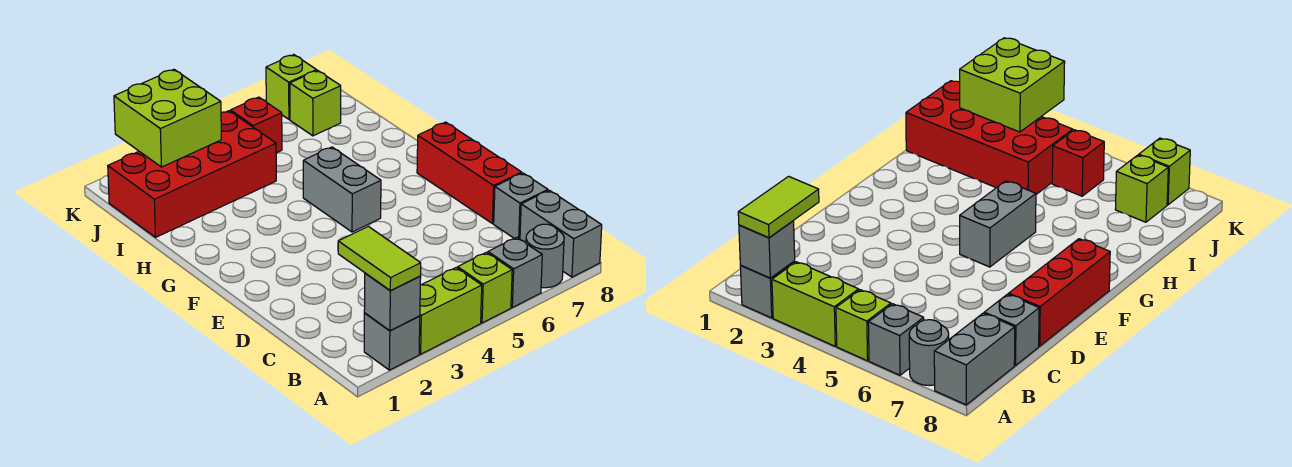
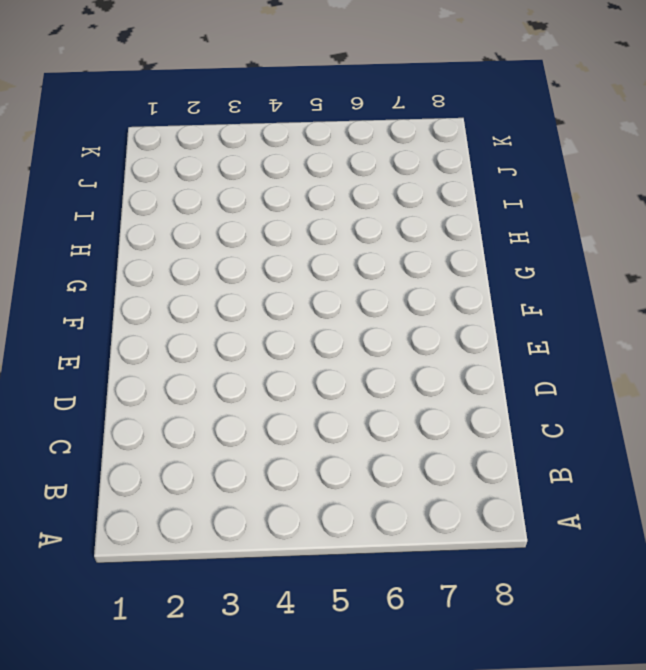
none -> grey brick A2 level 1
none -> lime brick A3:A4 level 1
none -> lime brick A5 level 1

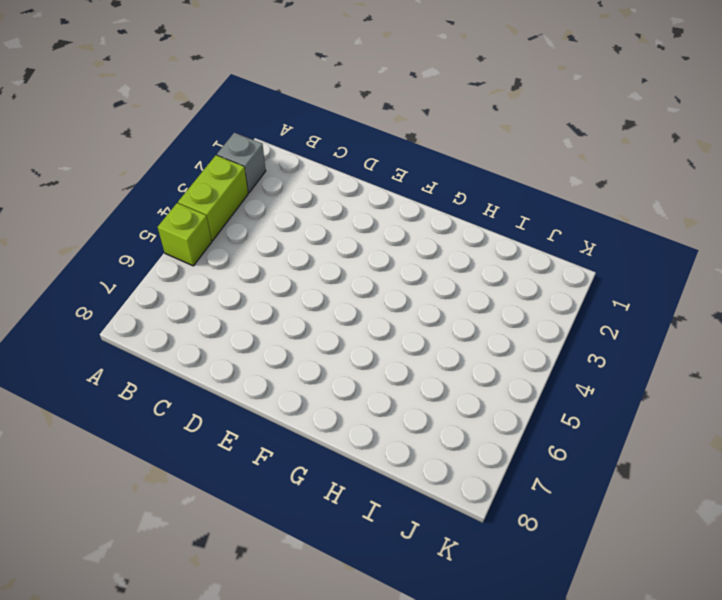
none -> grey brick A6 level 1
none -> grey round brick A7 level 1
none -> grey brick A8:B8 level 1

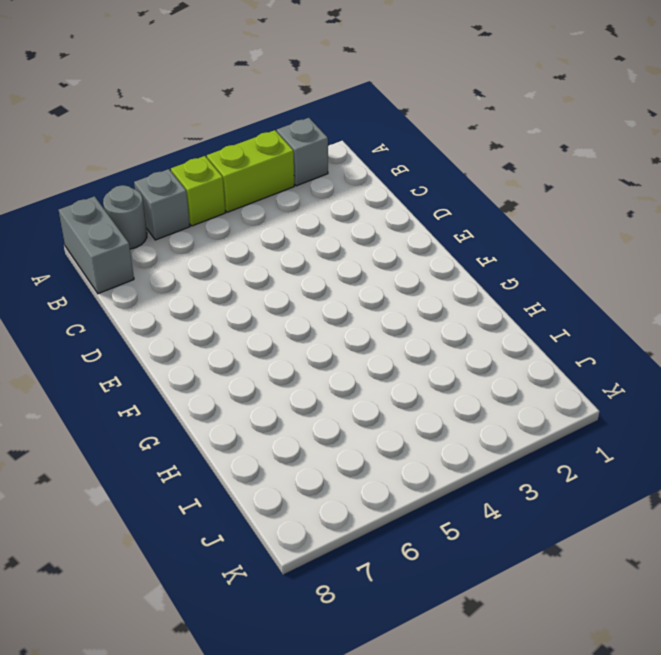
none -> grey brick C8 level 1
none -> red brick D8:F8 level 1
none -> grey brick F5:G5 level 1

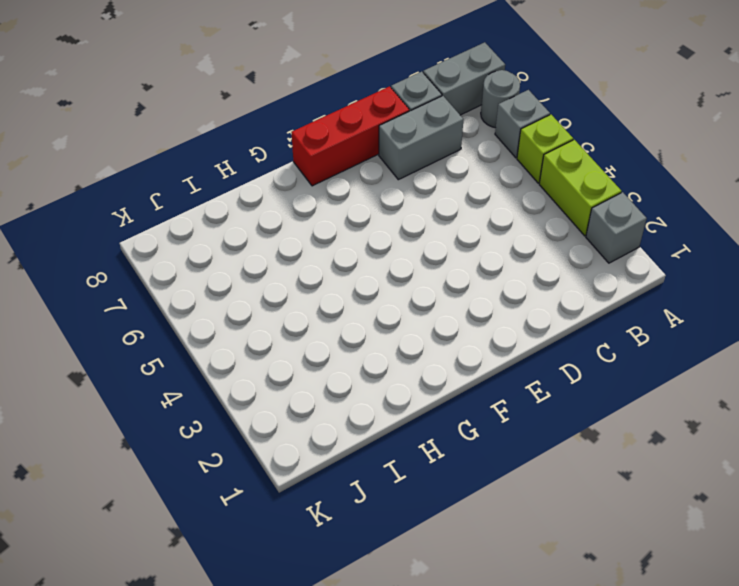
grey brick C7:D7 level 1 -> grey brick F5:G5 level 1
none -> red brick I1:J4 level 1
none -> red brick J5 level 1
none -> lime brick J7 level 1

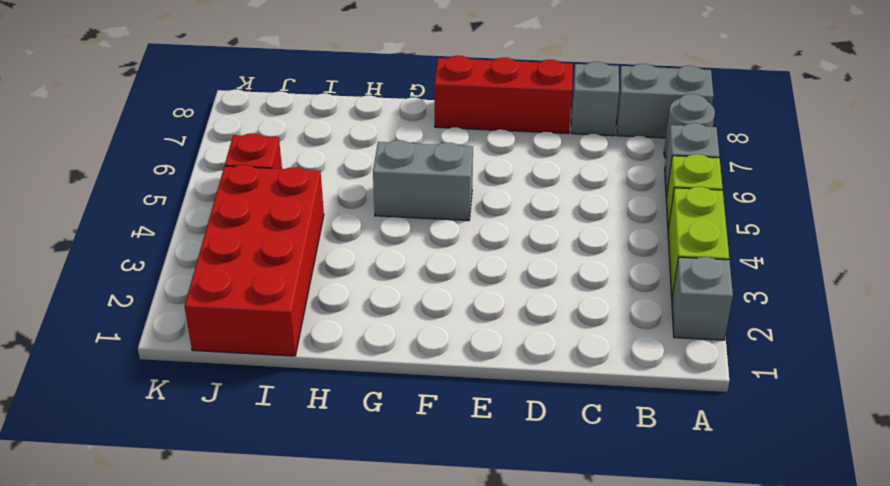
none -> lime brick J7 level 1
none -> lime brick K7 level 1
none -> grey brick A2 level 2

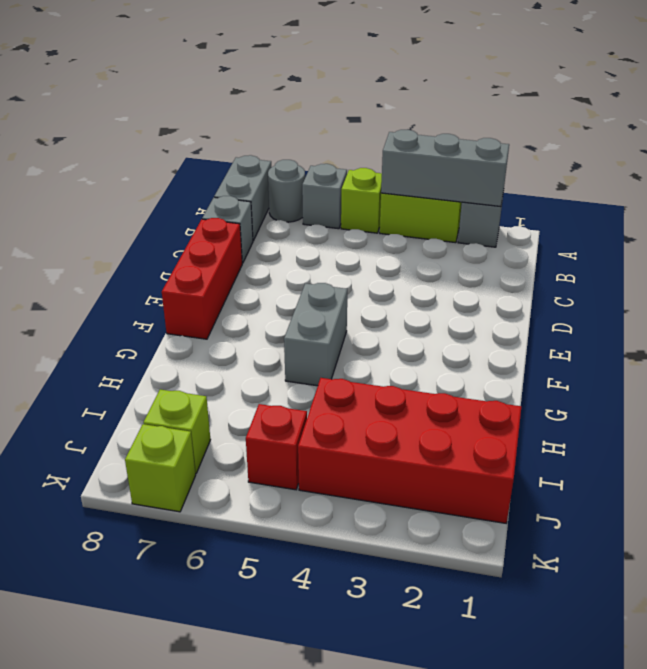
grey brick A2:A4 level 2 -> grey brick A2 level 2
none -> lime brick J2:K3 level 2
none -> lime tile A2:B2 level 3

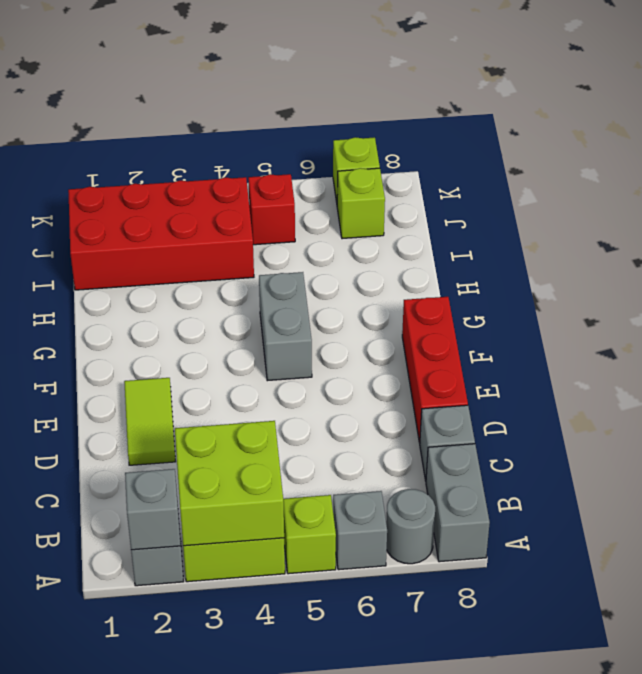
lime brick A3:B4 level 2 -> lime brick J2:K3 level 2
lime tile D2:E2 level 1 -> lime tile A2:B2 level 3

